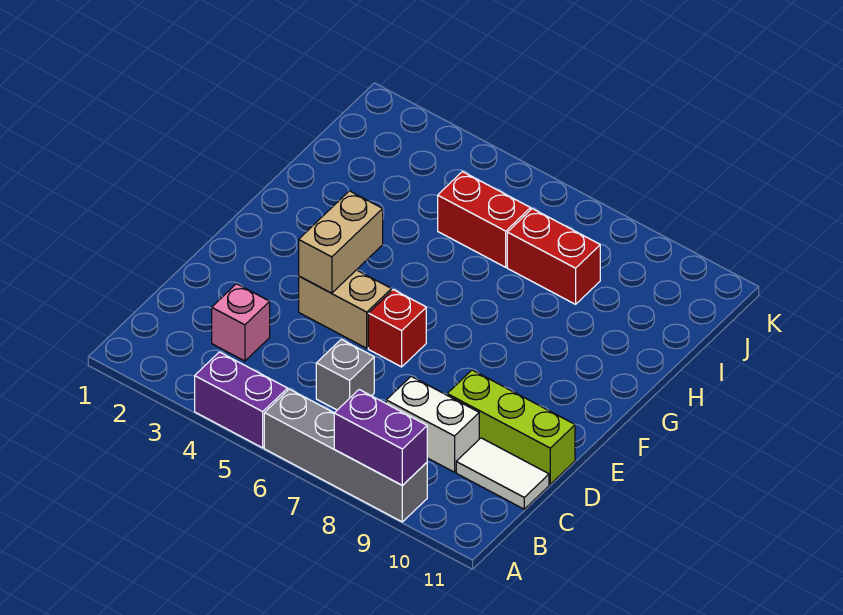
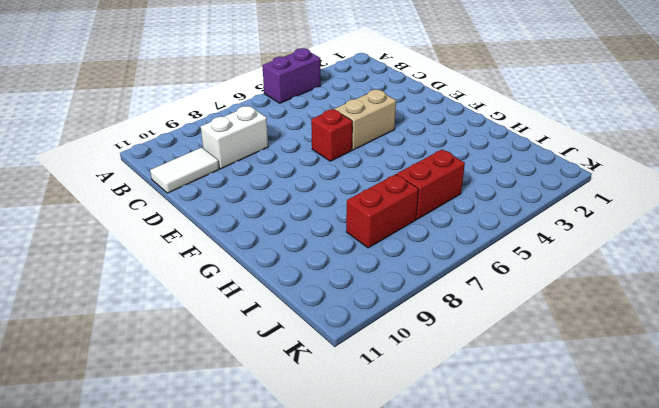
none -> grey brick A6:A9 level 1
none -> pink brick C3 level 1
none -> grey brick C6 level 1

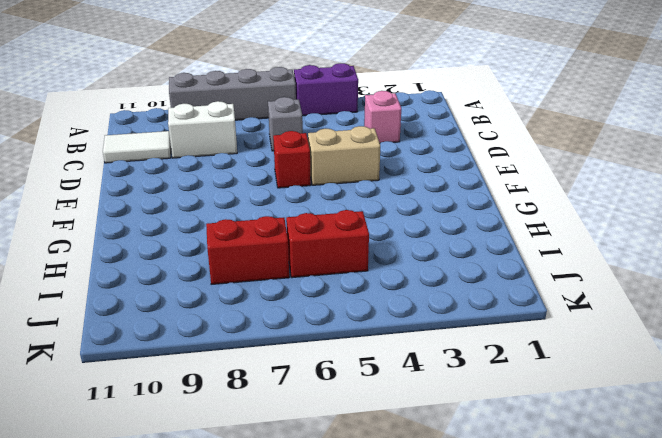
none -> lime brick D9:D11 level 1
none -> purple brick A8:A9 level 2
none -> tan brick E4:F4 level 2

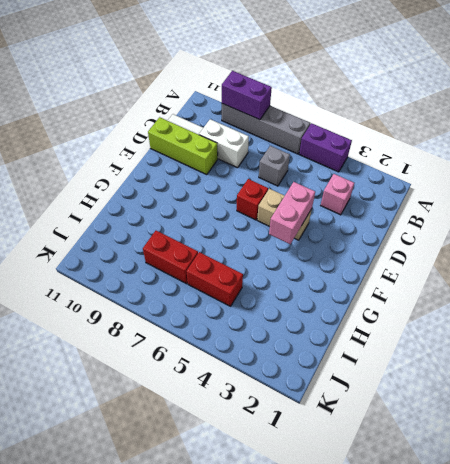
pink brick E4:F4 level 2 -> tan brick E4:F4 level 2

